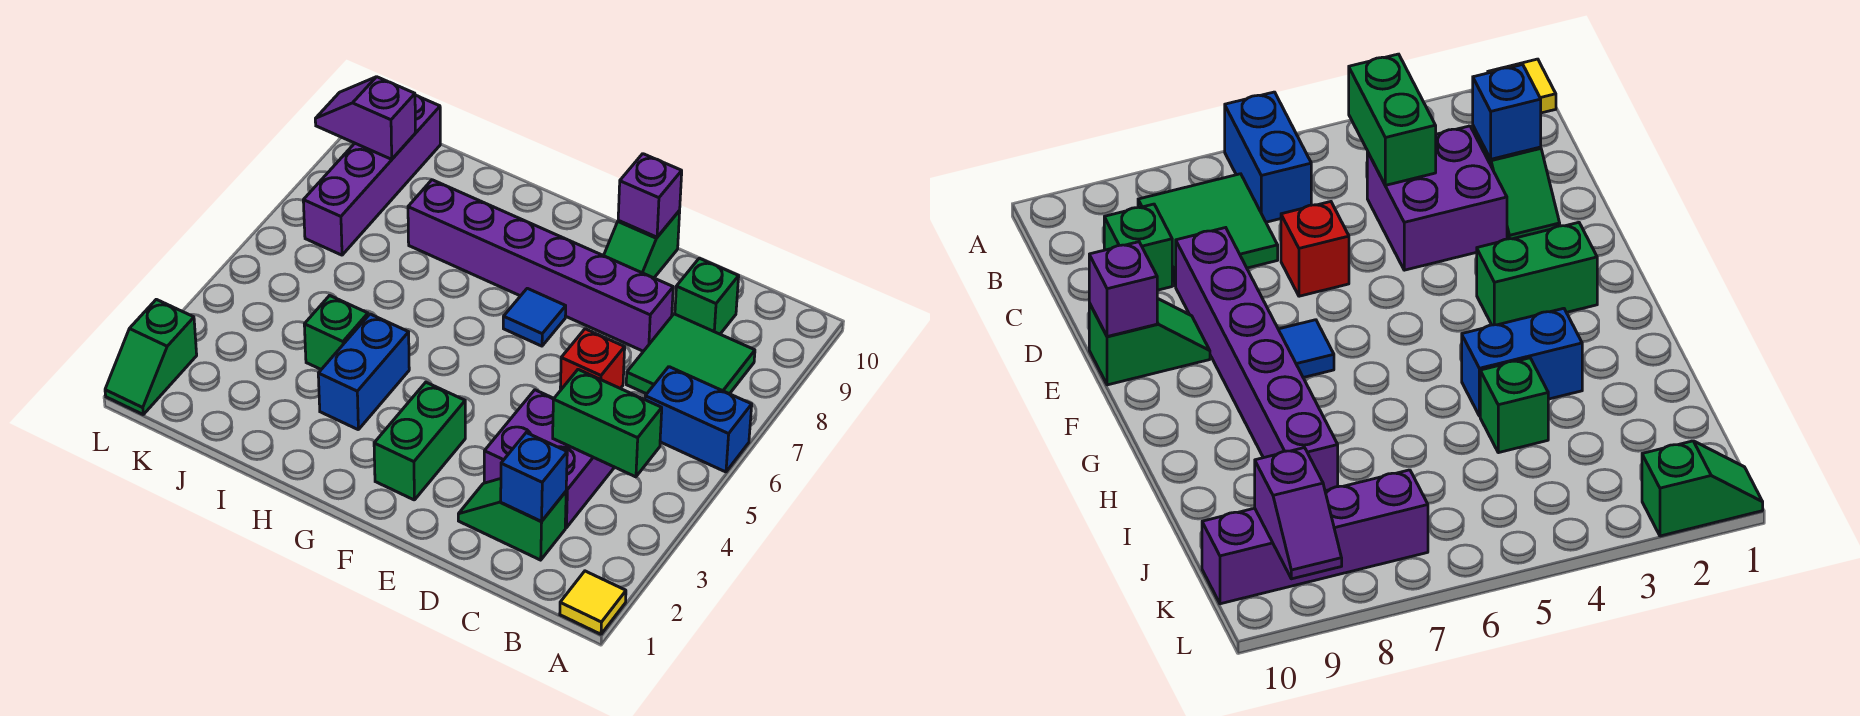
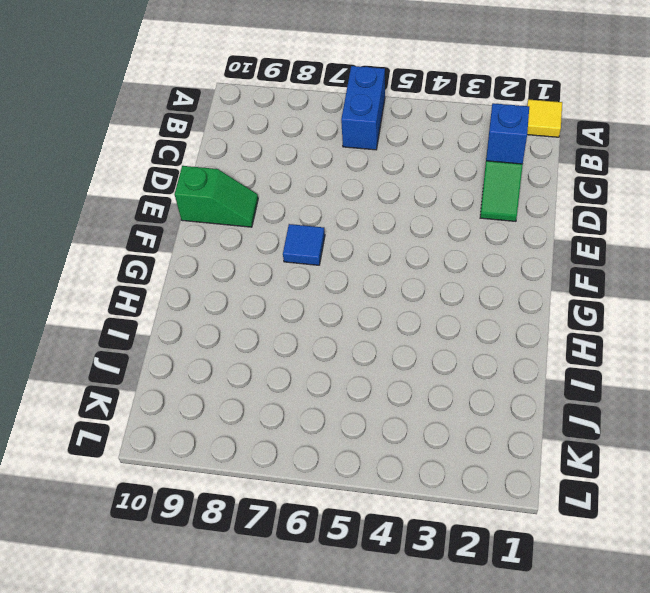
none -> green tile B7:C8 level 1
none -> purple brick C3:D4 level 1
none -> green brick C9 level 1

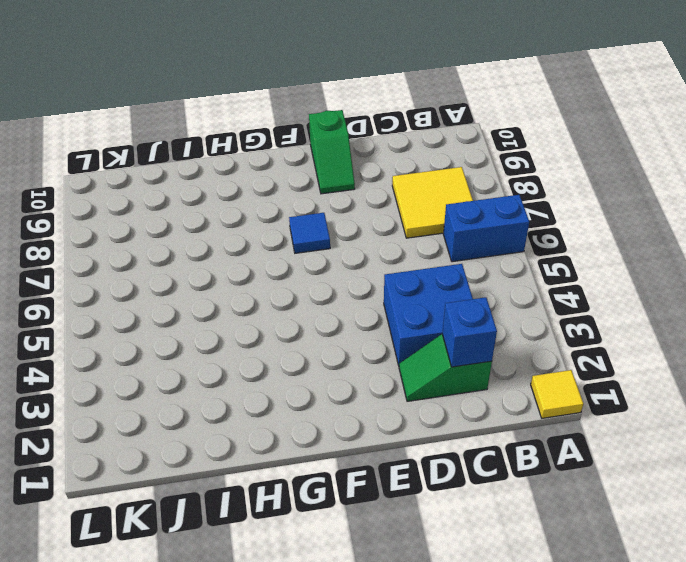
yellow tile B7:C8 level 1 -> green tile B7:C8 level 1
blue brick C3:D4 level 1 -> purple brick C3:D4 level 1
none -> green brick C9 level 1
none -> red brick D6 level 1
none -> purple brick D8:I8 level 1

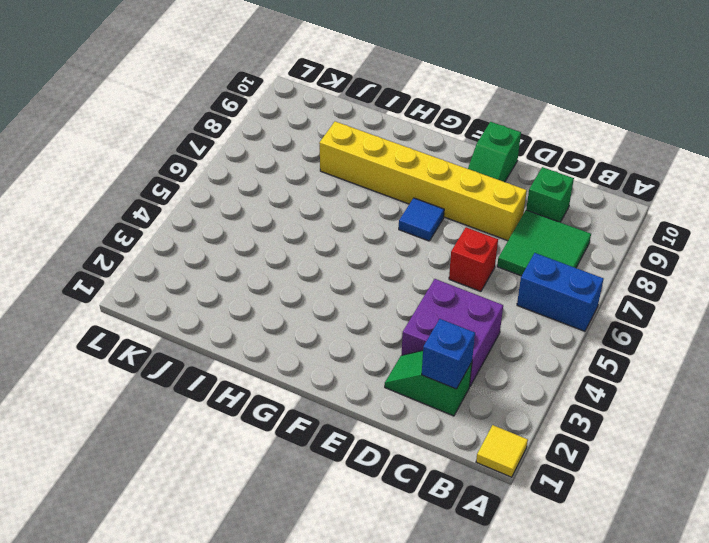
yellow brick D8:I8 level 1 -> purple brick D8:I8 level 1
none -> green brick F2:F3 level 1
none -> blue brick H3:H4 level 1
none -> green brick I4 level 1

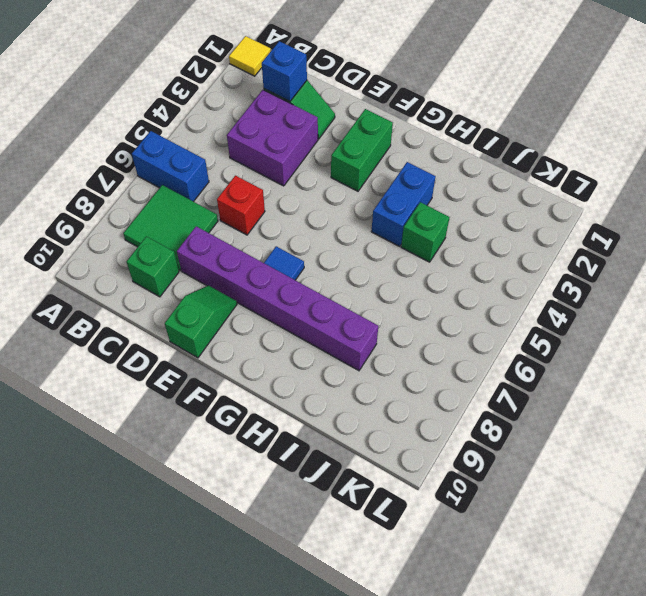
none -> purple brick K7:K10 level 1
none -> green slope L1:L2 level 1 top 2
none -> green brick B4:C4 level 2

